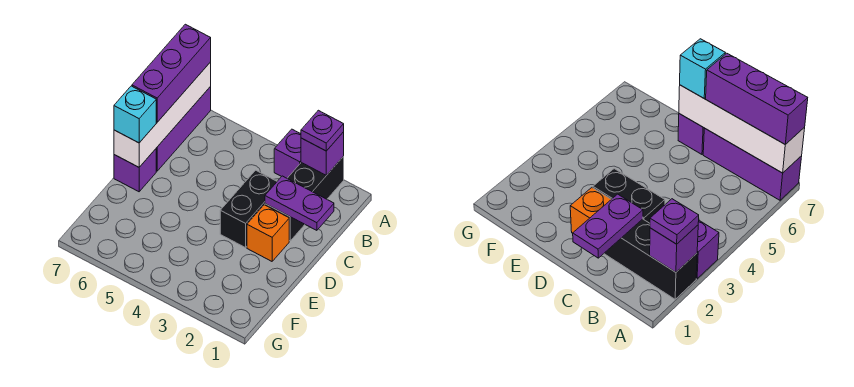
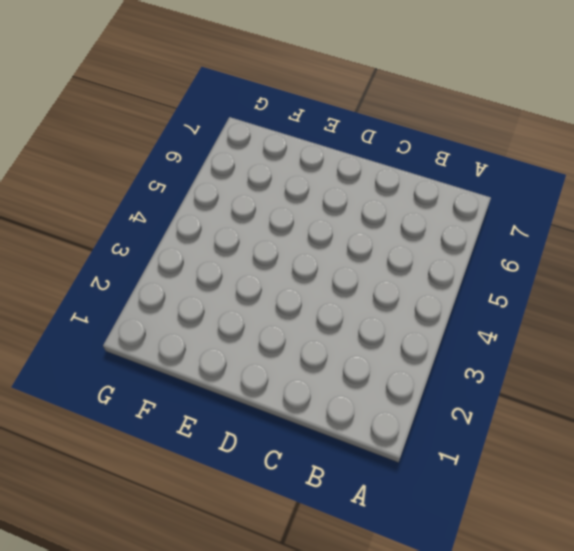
none -> black brick A2:C2 level 1
none -> purple brick A3 level 1
none -> purple brick A7:C7 level 1

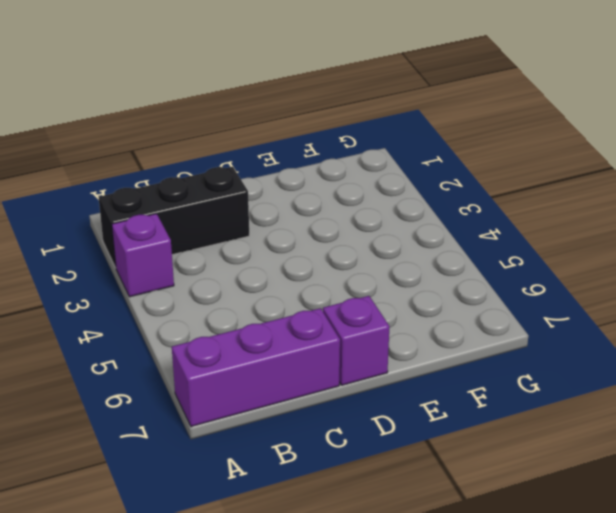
none -> black brick C3:D3 level 1
none -> orange brick D2 level 1
none -> purple brick A2 level 2

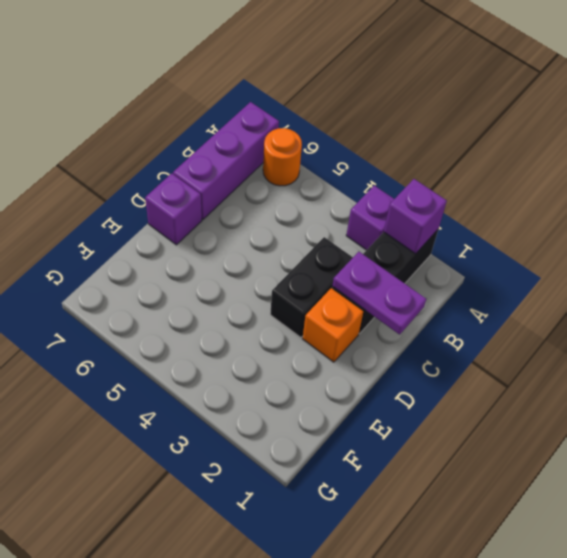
orange round brick A6 level 1 -> none
none -> white brick A7:D7 level 2
none -> purple plate A2 level 3
none -> purple brick A7:C7 level 3

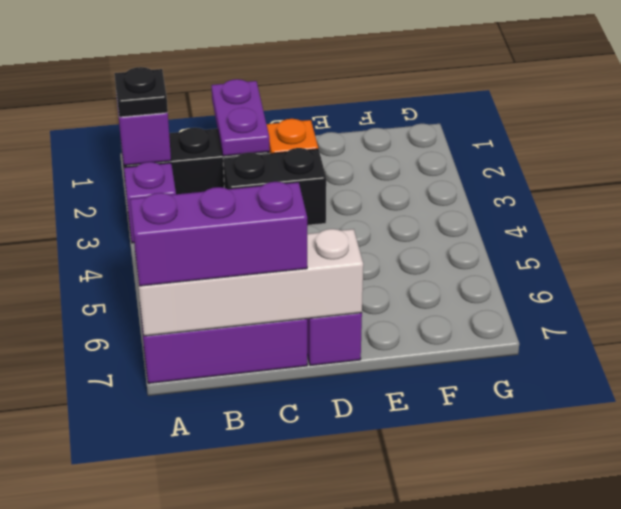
black plate A2 level 3 -> purple plate A2 level 3
none -> cyan brick D7 level 3

